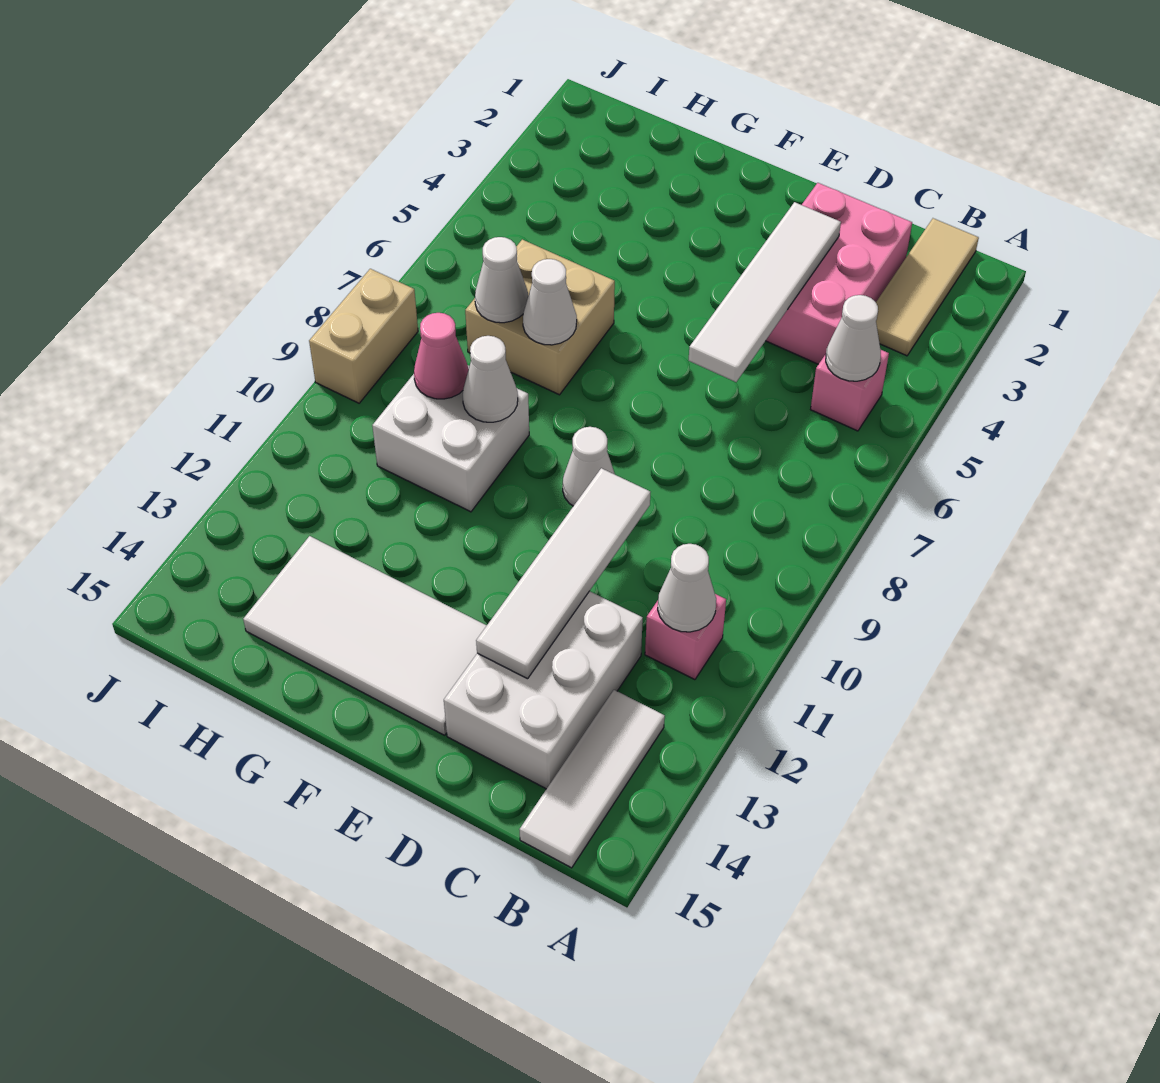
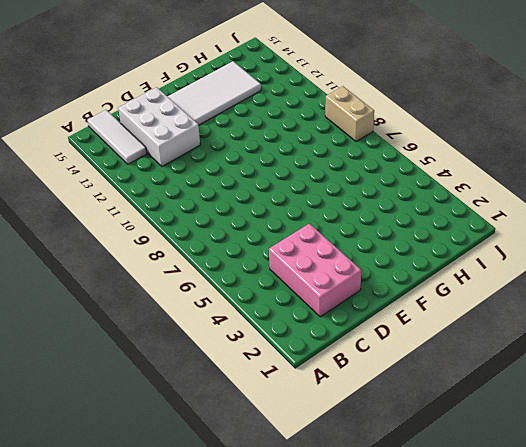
none -> tan tile B1:B3 level 1
none -> pink brick B5 level 1
none -> pink brick B11 level 1

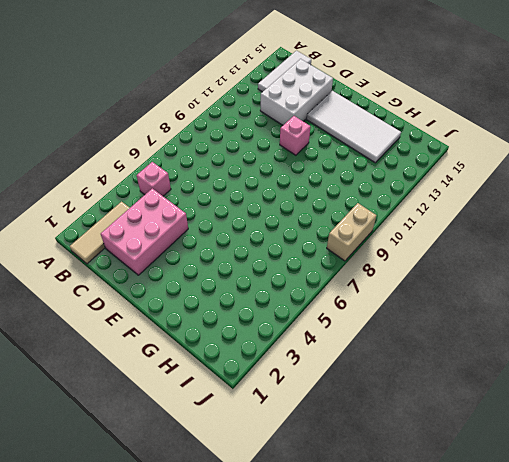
pink brick E11 level 1 -> pink brick B11 level 1
none -> white cone E9 level 1
none -> tan brick G6:H7 level 1
none -> white brick G9:H10 level 1

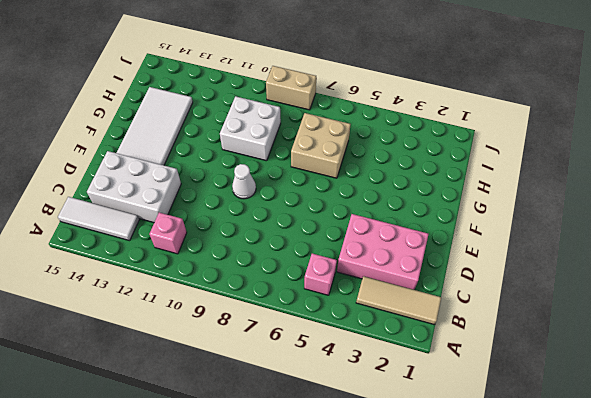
none -> white cone B5 level 2
none -> white cone B11 level 2
none -> white tile D3:D6 level 2

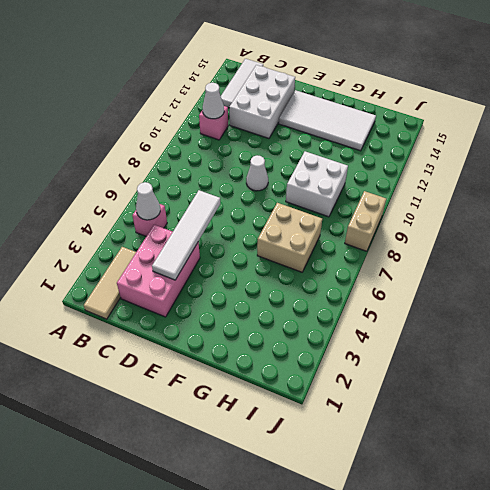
none -> white tile D10:D13 level 2
none -> white cone G7 level 2
none -> white cone G9 level 2

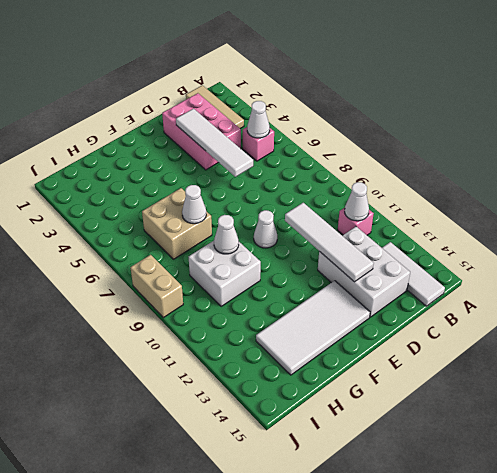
none -> white cone H7 level 2
none -> pink cone H9 level 2

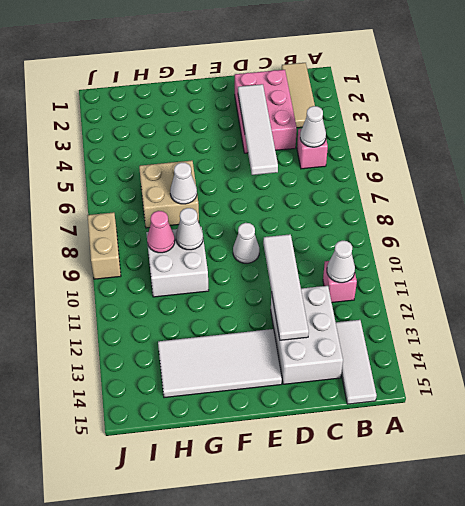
none -> white cone H7 level 2

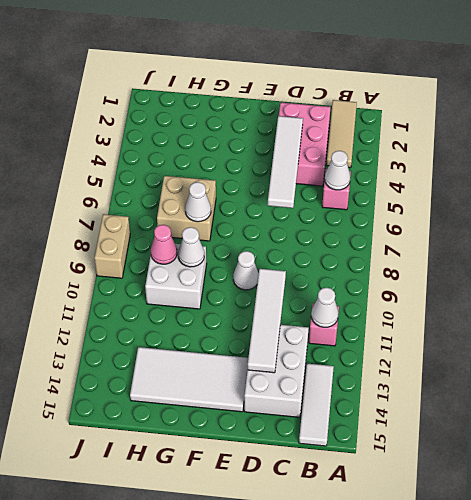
none -> white cone H7 level 2

